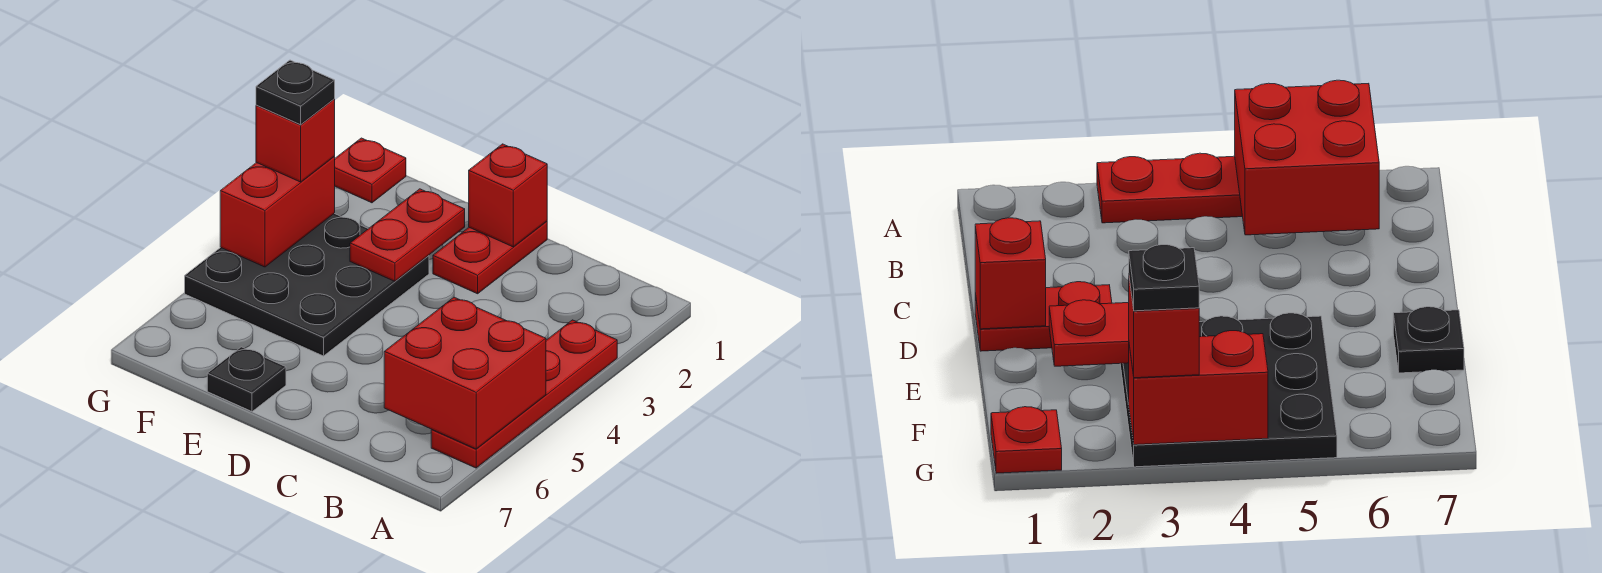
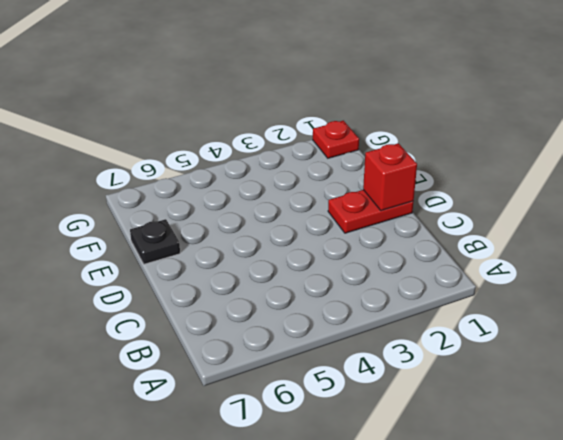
none -> red plate A3:A6 level 1
none -> black plate E3:G5 level 1

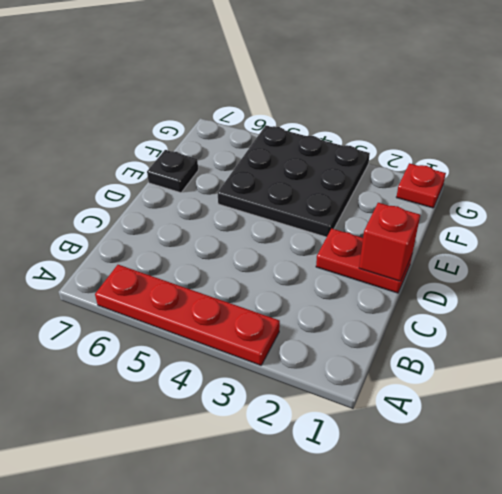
none -> red brick A5:B6 level 2
none -> red plate E2:E3 level 2

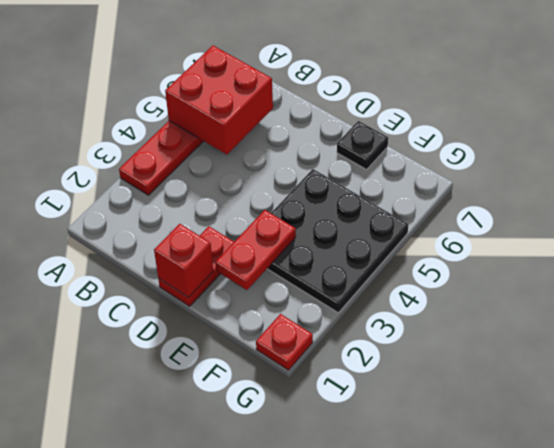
none -> red brick G3:G4 level 2
none -> red brick G3 level 3

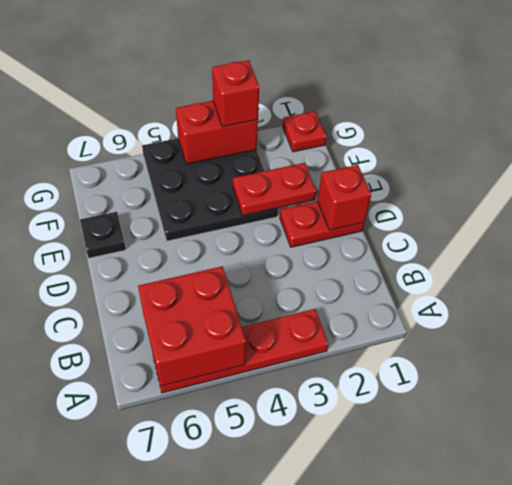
none -> black plate G3 level 4

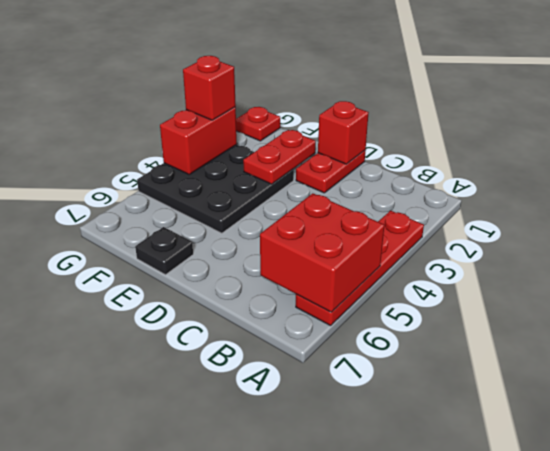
none -> black plate G3 level 4

